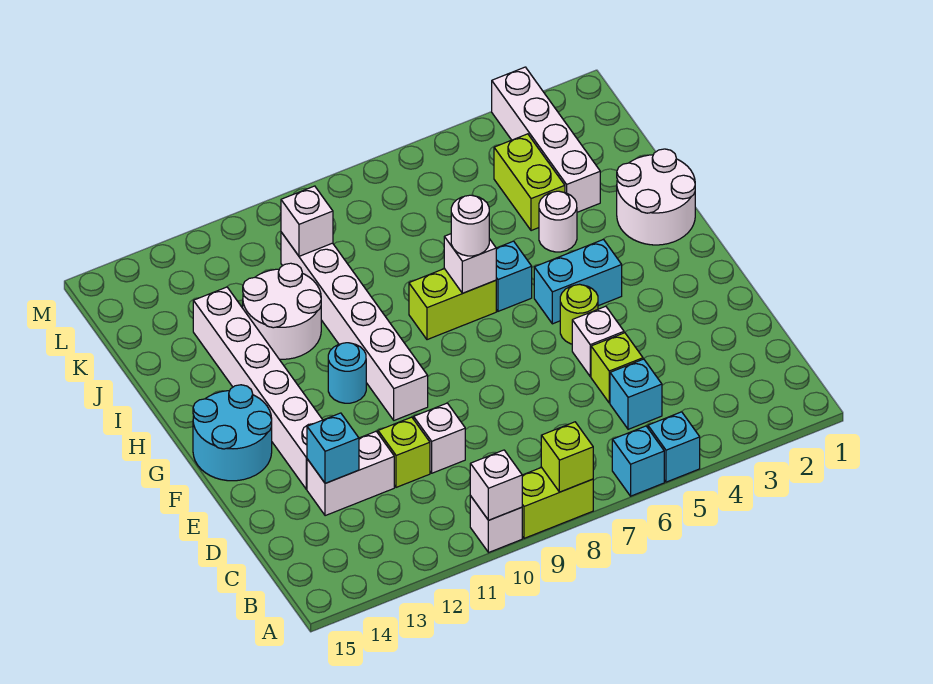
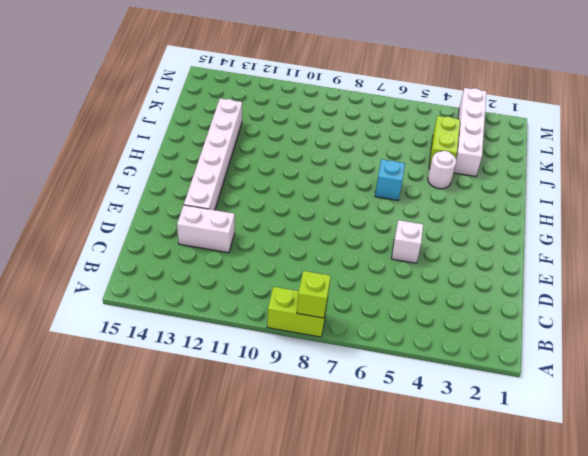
none -> cyan brick A5 level 1
none -> cyan brick A6 level 1
none -> white brick A10 level 1

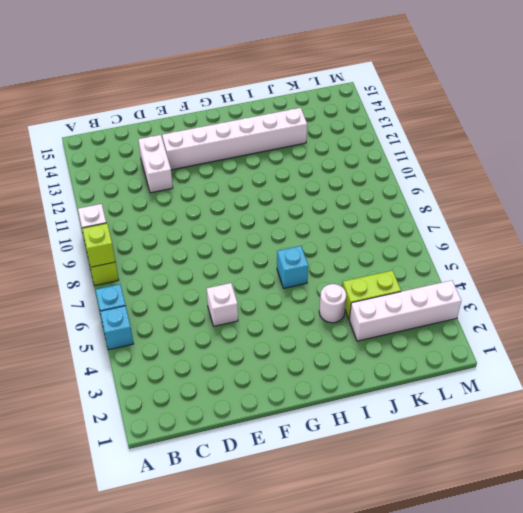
none -> cyan brick C5 level 1
none -> lime brick D5 level 1
none -> white brick D10 level 1

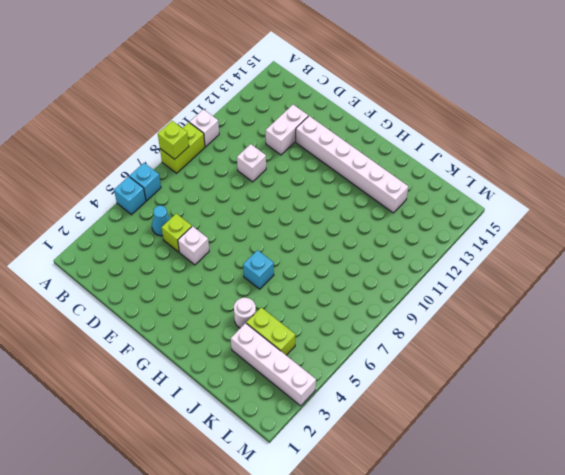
cyan cone C5 level 1 -> cyan brick C5 level 1
none -> lime brick D11 level 1
none -> lime round brick F5 level 1
none -> white brick F10:K10 level 1

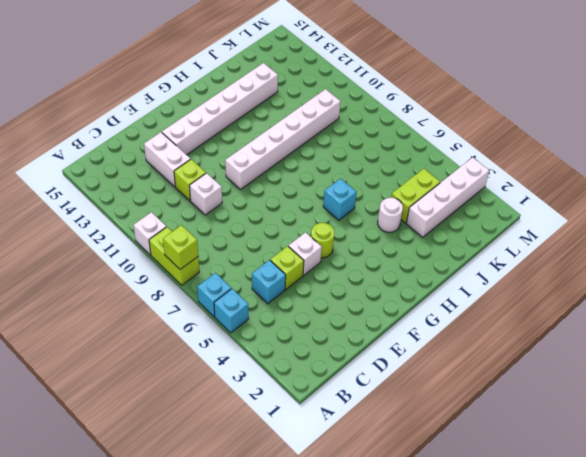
none -> cyan round brick F14:G15 level 1
none -> cyan brick G4:G5 level 1
none -> cyan round brick G11 level 1

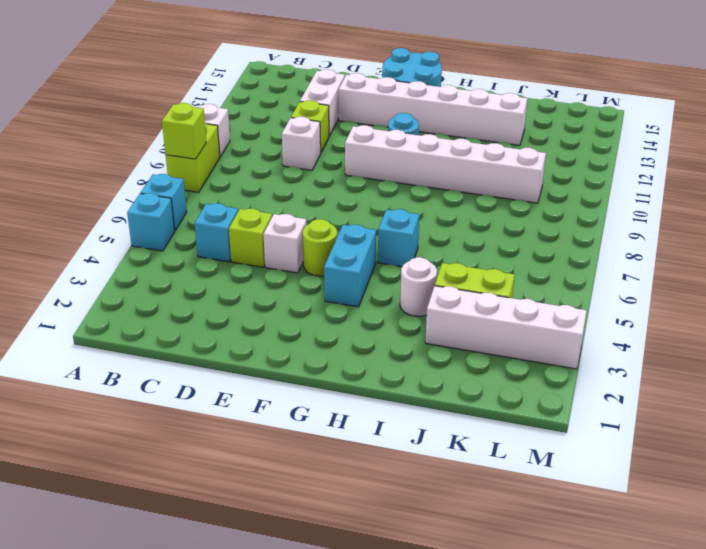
none -> white round brick H1:I2 level 1
none -> lime brick H7:H8 level 1
none -> white round brick I11:J12 level 1

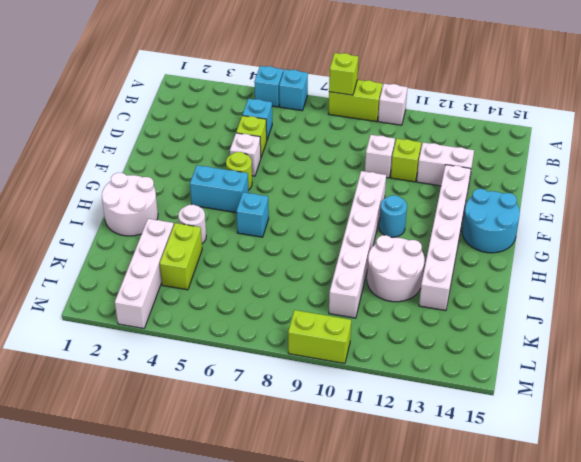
lime brick M9:M10 level 1 -> lime brick H7:H8 level 1
none -> white brick A10 level 2
none -> cyan brick D13 level 2
none -> white brick H7 level 2

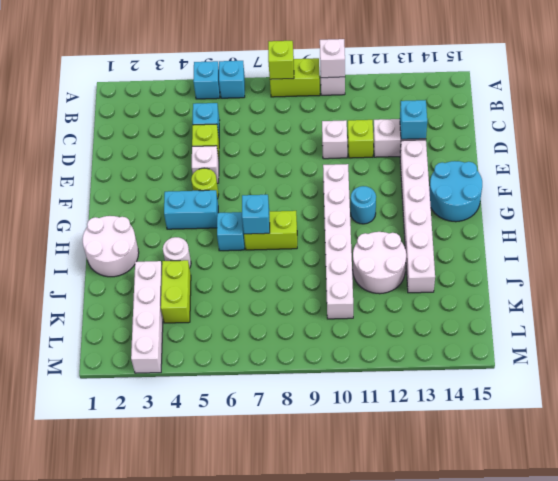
cyan brick H7 level 2 -> white brick H7 level 2
none -> white brick K10 level 2
none -> white round brick H7 level 3

